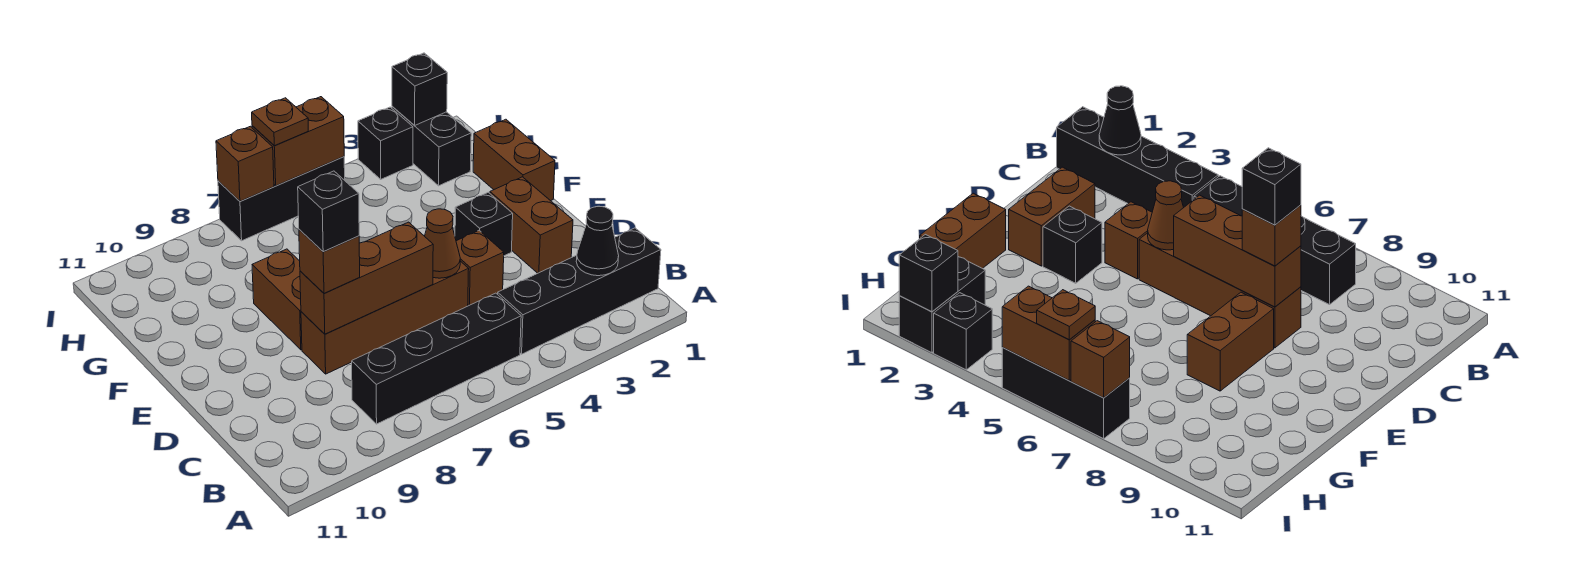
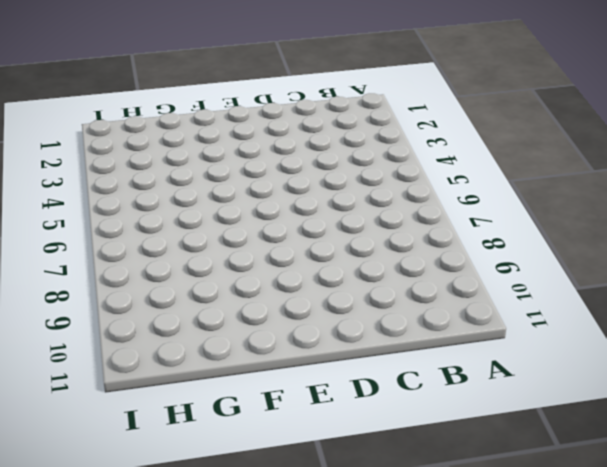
none -> black brick B1:B4 level 1
none -> black brick B5:B8 level 1
none -> brown brick D2:E2 level 1

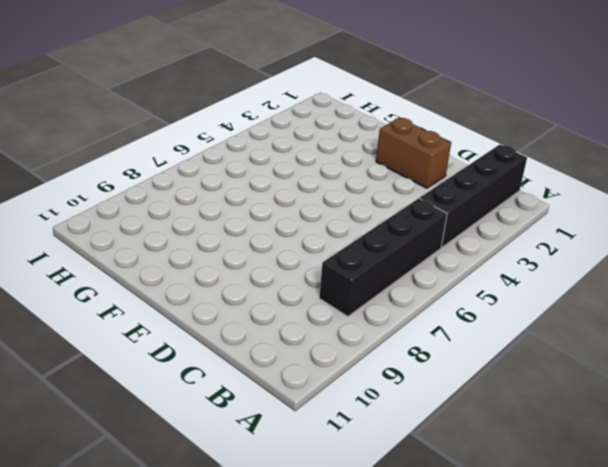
none -> brown brick D4 level 1
none -> brown brick D5:D8 level 1
none -> black brick E3 level 1

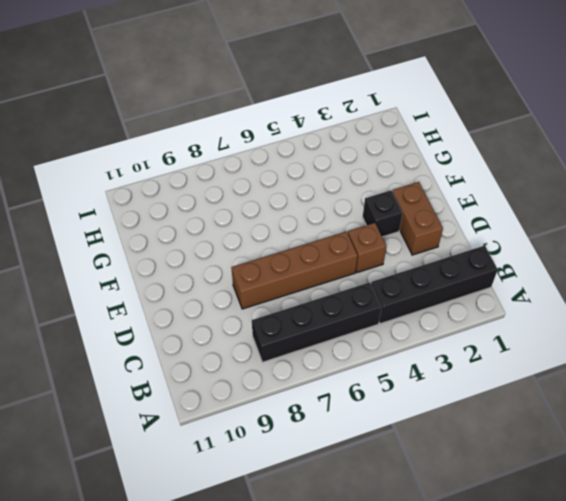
none -> brown brick E8:F8 level 1
none -> brown brick F1:G1 level 1
none -> black brick H2:I2 level 1

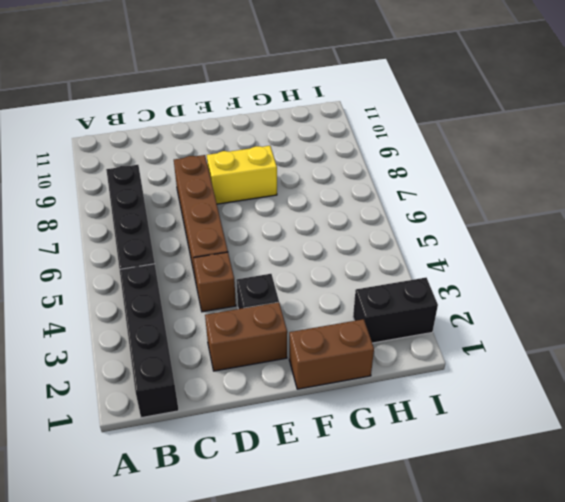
yellow brick E8:F8 level 1 -> brown brick E8:F8 level 1
none -> black brick I3 level 1
none -> black brick I5:I7 level 1
none -> black cone B2 level 2

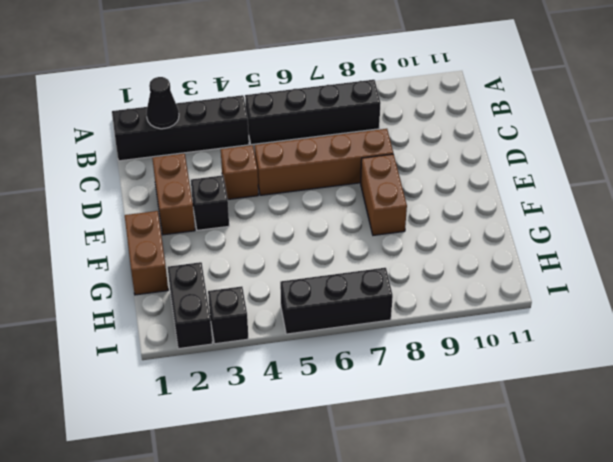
none -> brown cone D5 level 2
none -> brown brick D6:D8 level 2
none -> black brick I2 level 2

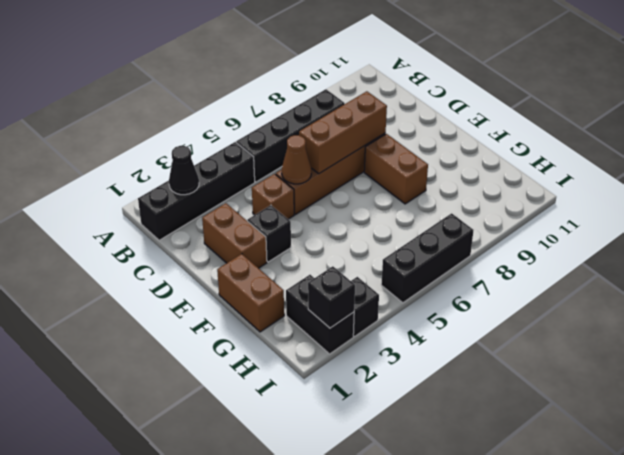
none -> brown brick I5:I6 level 2
none -> brown brick I7 level 2
none -> brown brick D8 level 3

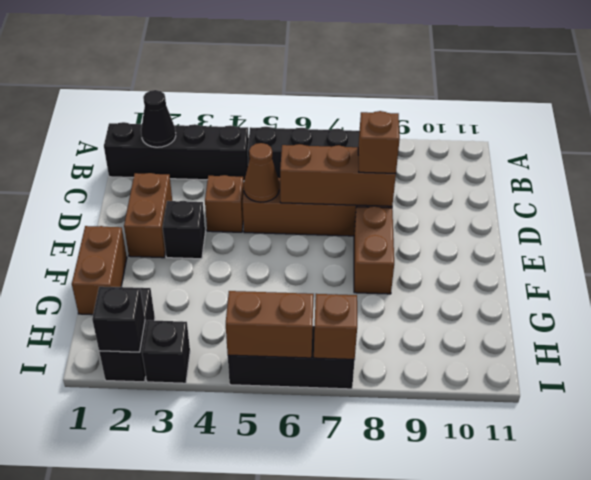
none -> brown plate I6 level 3
none -> black brick D8 level 4

